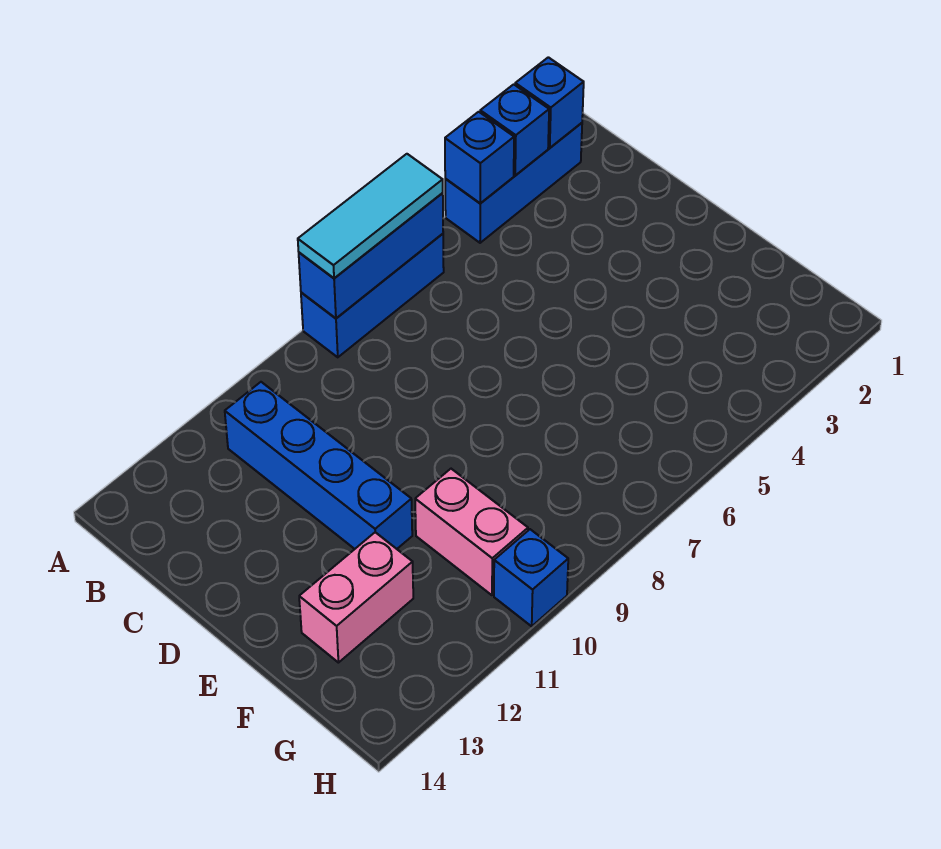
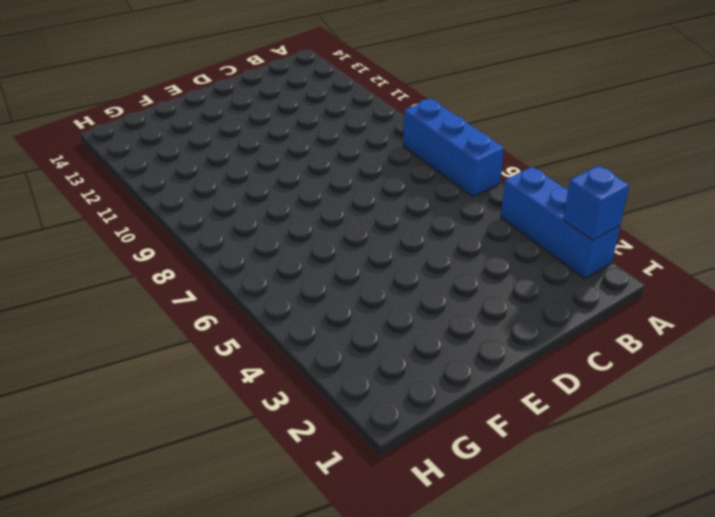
none -> blue brick B11:E11 level 1
none -> pink brick F10:G10 level 1

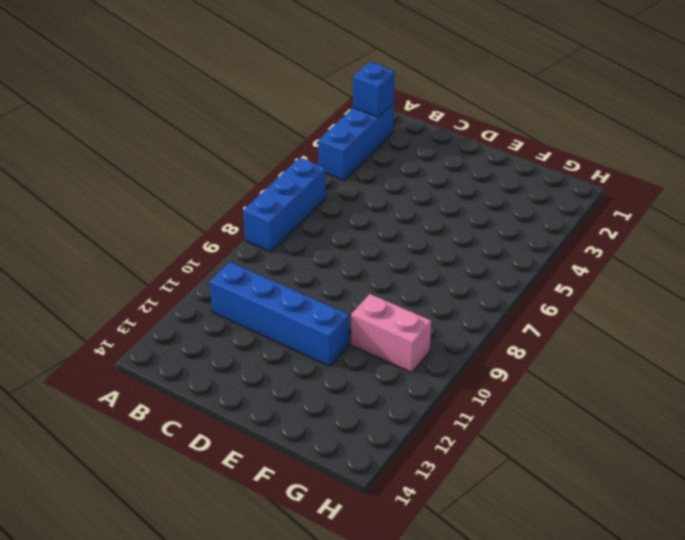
none -> pink brick F12:F13 level 1
none -> blue brick H10 level 1

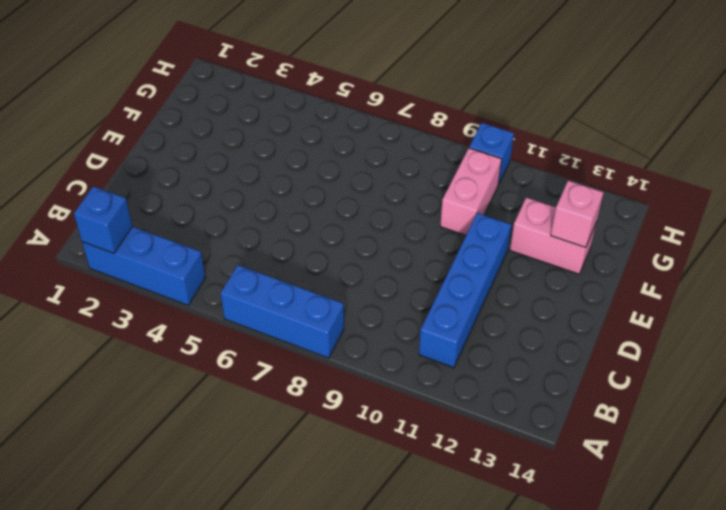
pink brick F13 level 2 -> none
none -> blue brick A3 level 2
none -> blue brick A4 level 2

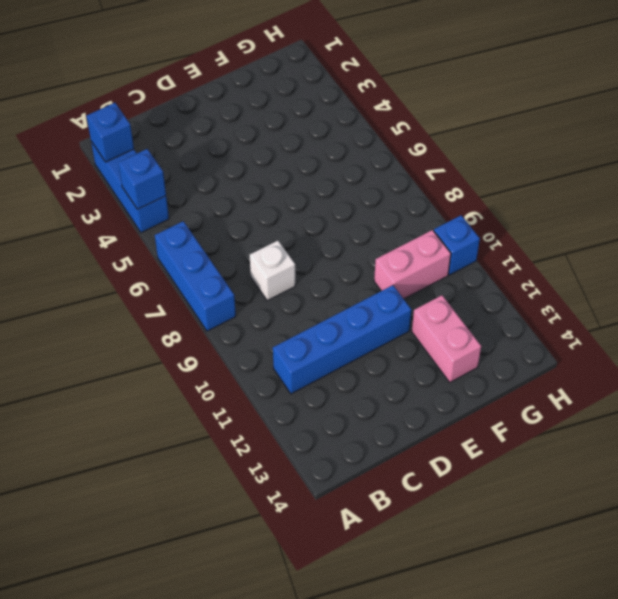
white brick C8 level 1 -> none
none -> blue brick A3 level 2
none -> blue brick A6:A8 level 2

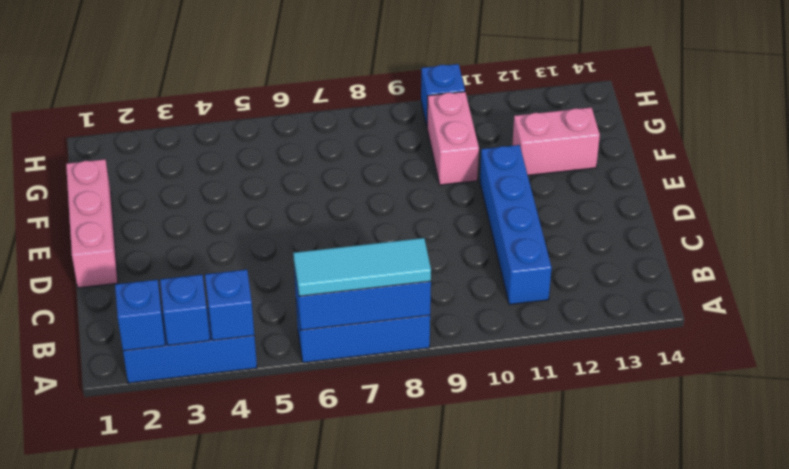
pink brick D1:F1 level 1 -> none

